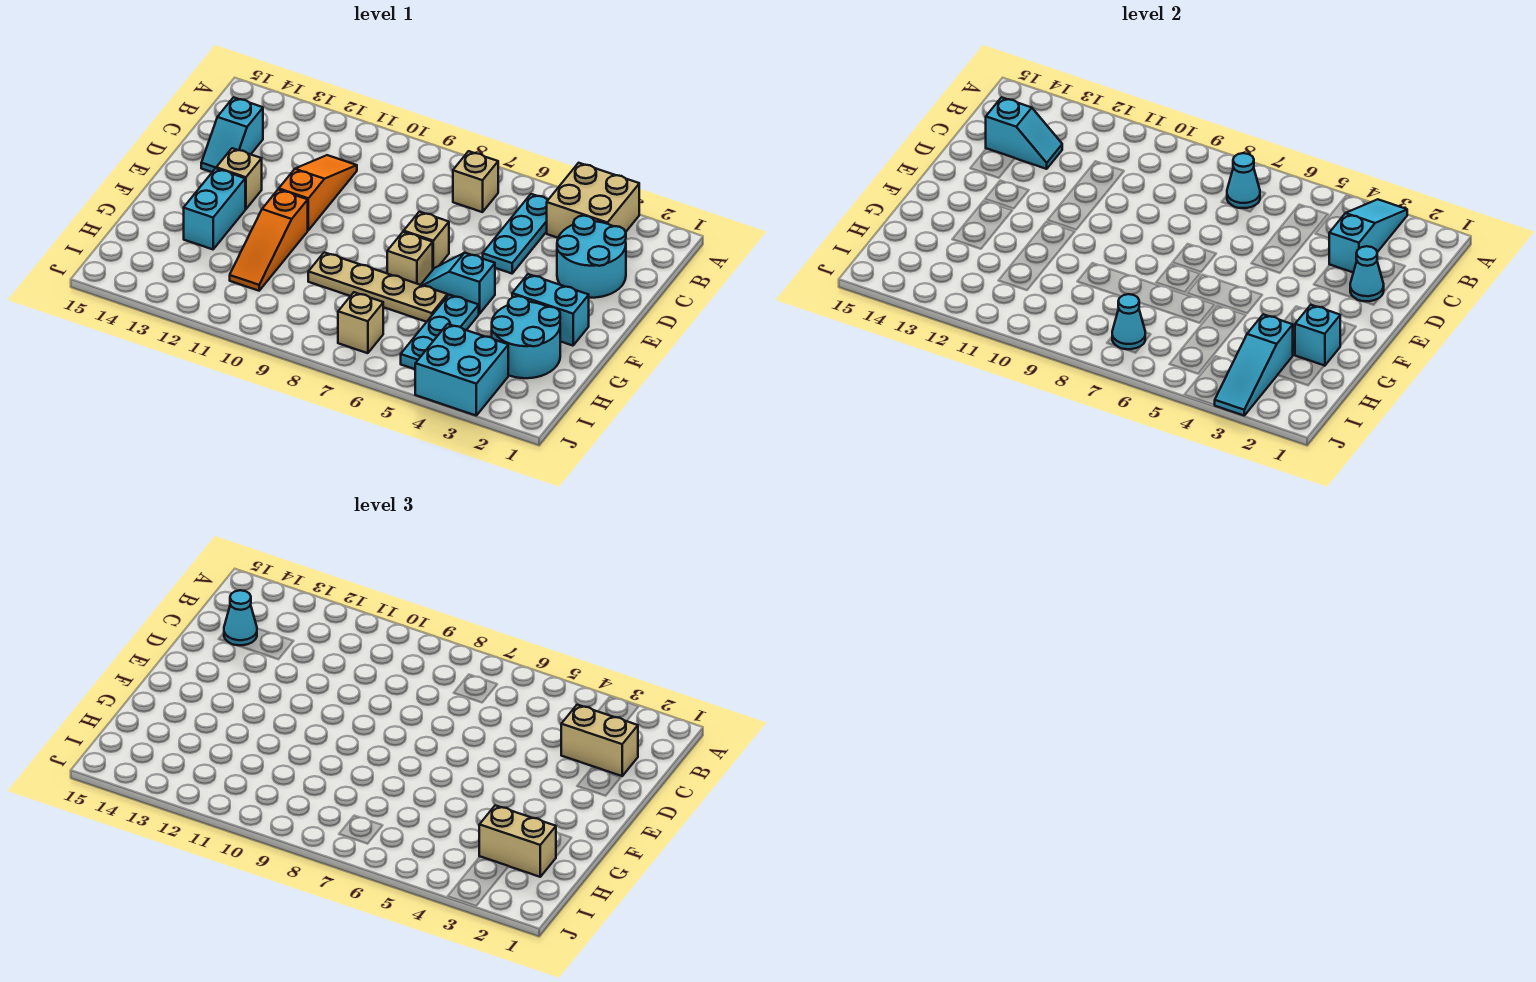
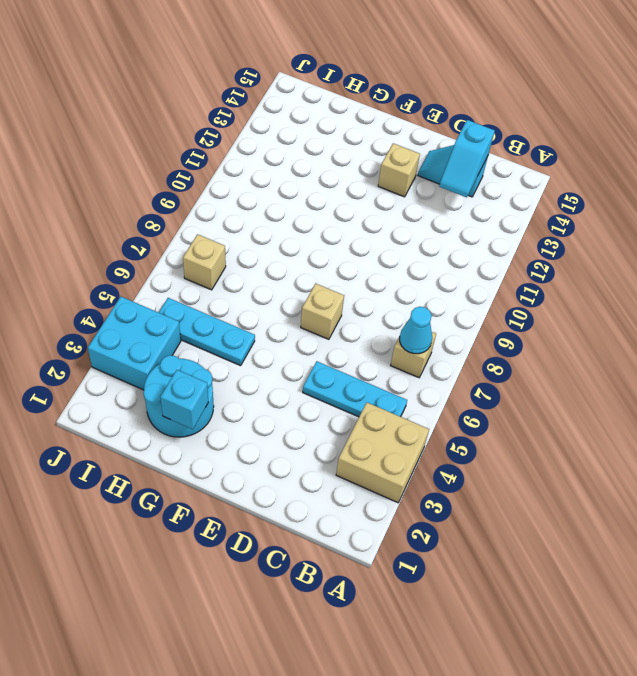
none -> cyan round brick C2:D3 level 1
none -> orange slope C11:E11 level 1 top E
none -> cyan brick F2:F3 level 1

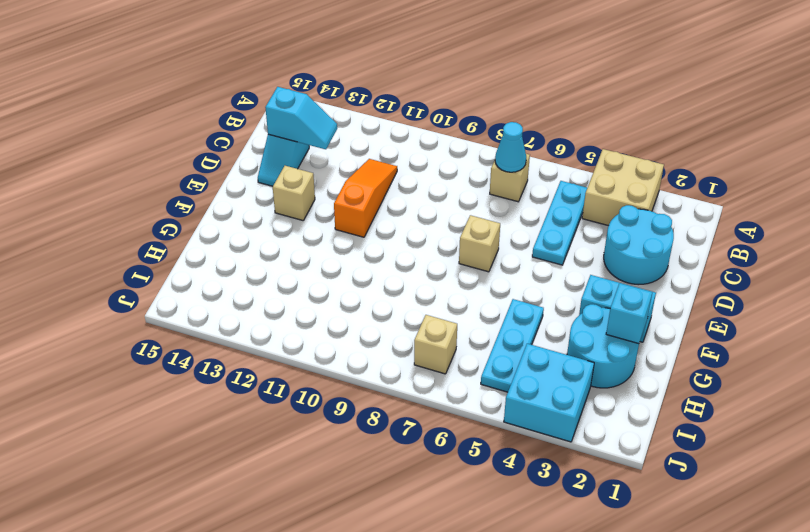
none -> cyan slope F5:F6 level 1 top 5
none -> tan brick F7 level 1
none -> orange slope F11:H11 level 1 top F

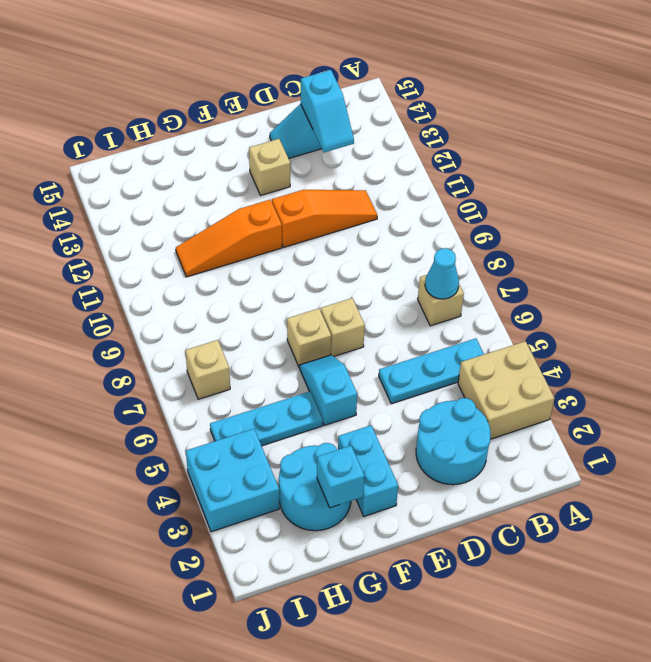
none -> cyan brick F13:G13 level 1
none -> tan plate G6:G9 level 1
none -> cyan slope A3:C3 level 2 top C

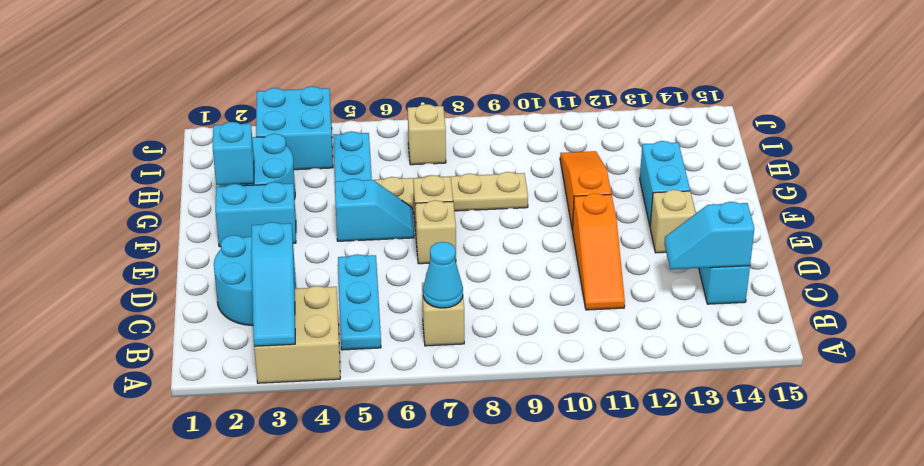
none -> cyan cone D2 level 2
none -> cyan slope H3:J3 level 2 top H
none -> cyan cone I7 level 2

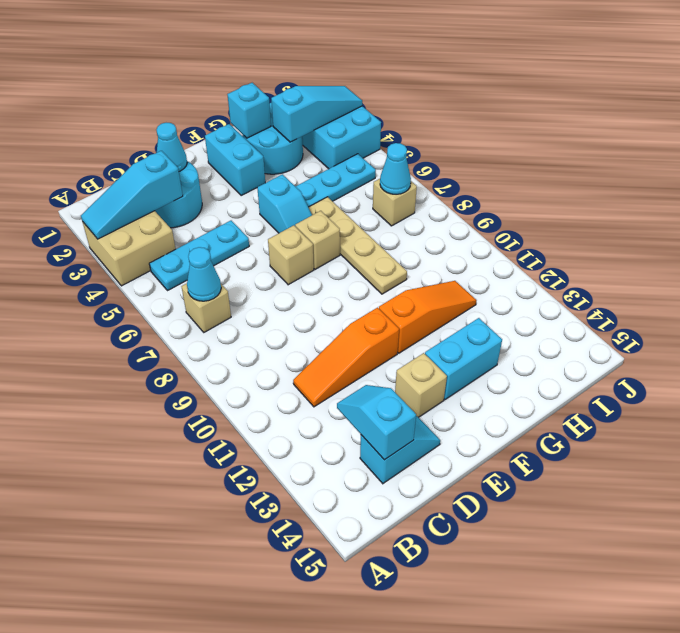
none -> tan brick C2:C3 level 3
none -> cyan cone C14 level 3
none -> tan brick H2:H3 level 3

